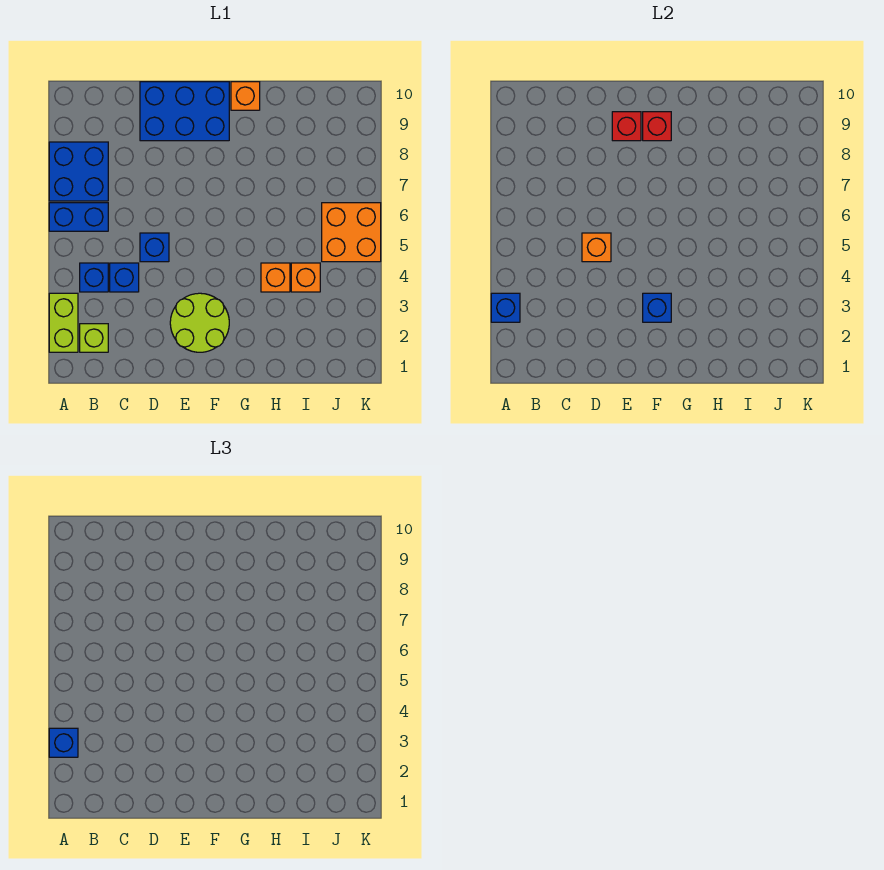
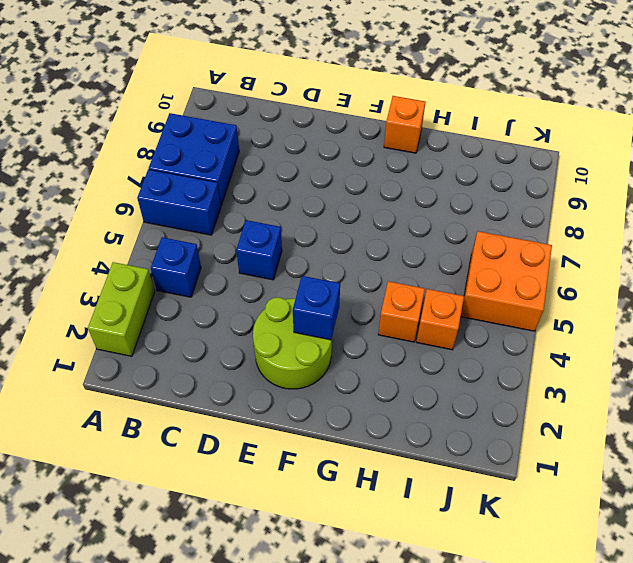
none -> lime brick B2 level 1
none -> blue brick C4 level 1
none -> blue brick D9:F10 level 1

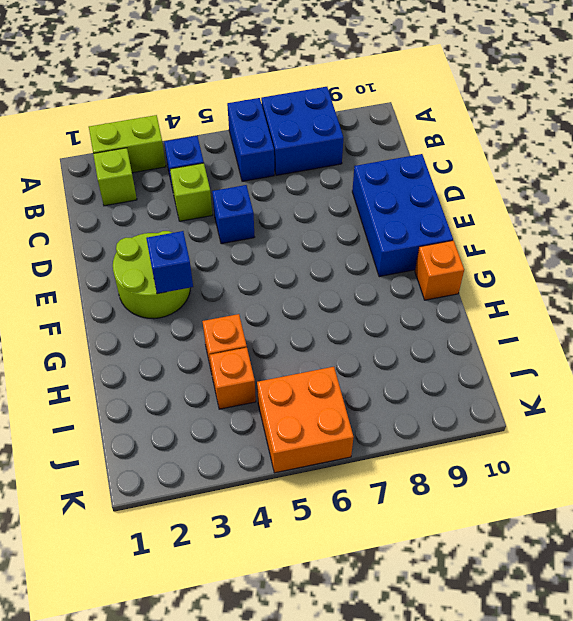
lime brick C4 level 1 -> blue brick C4 level 1
none -> blue brick A3 level 2
none -> orange brick D5 level 2
none -> red brick E9 level 2

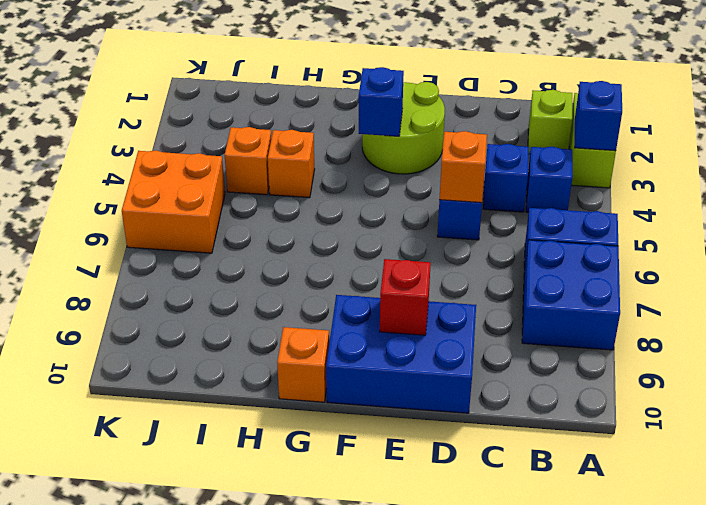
none -> red brick F9 level 2
none -> blue brick A3 level 3

